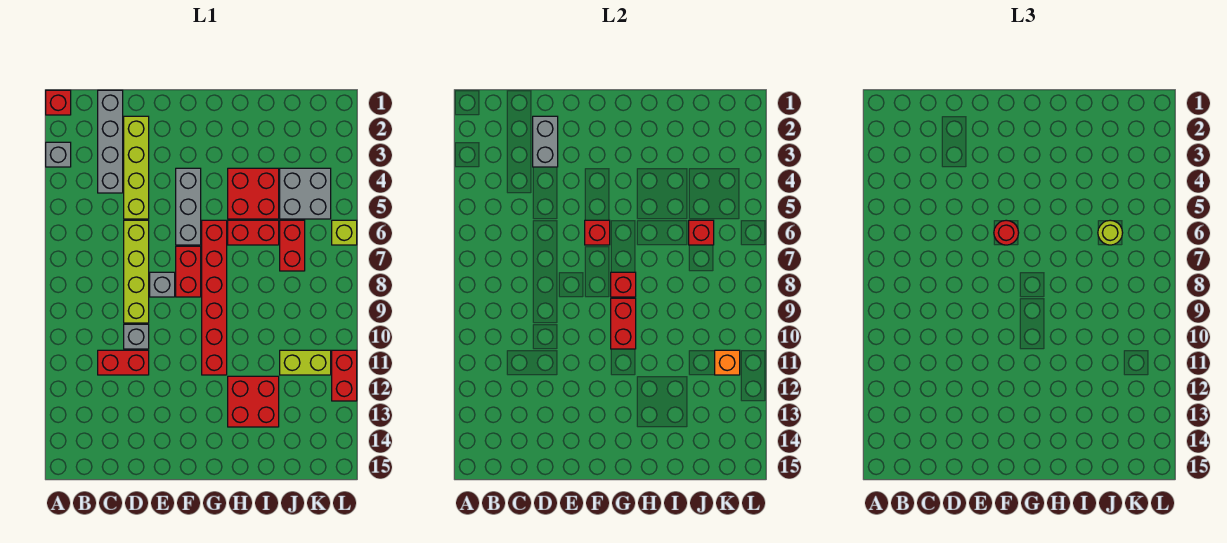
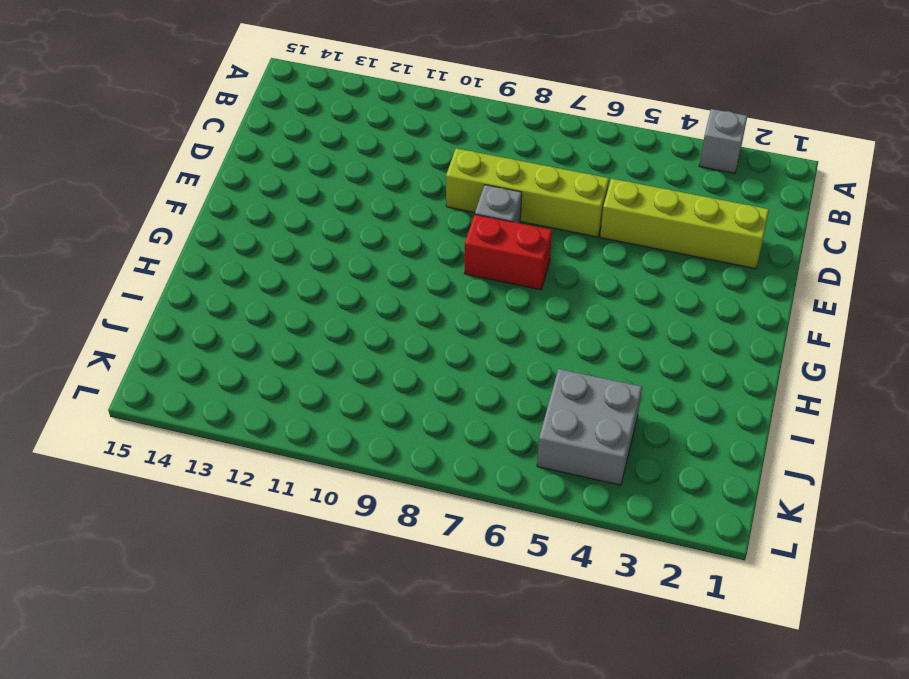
none -> red brick A1 level 1
none -> grey brick C1:C4 level 1
none -> red brick C11:D11 level 1

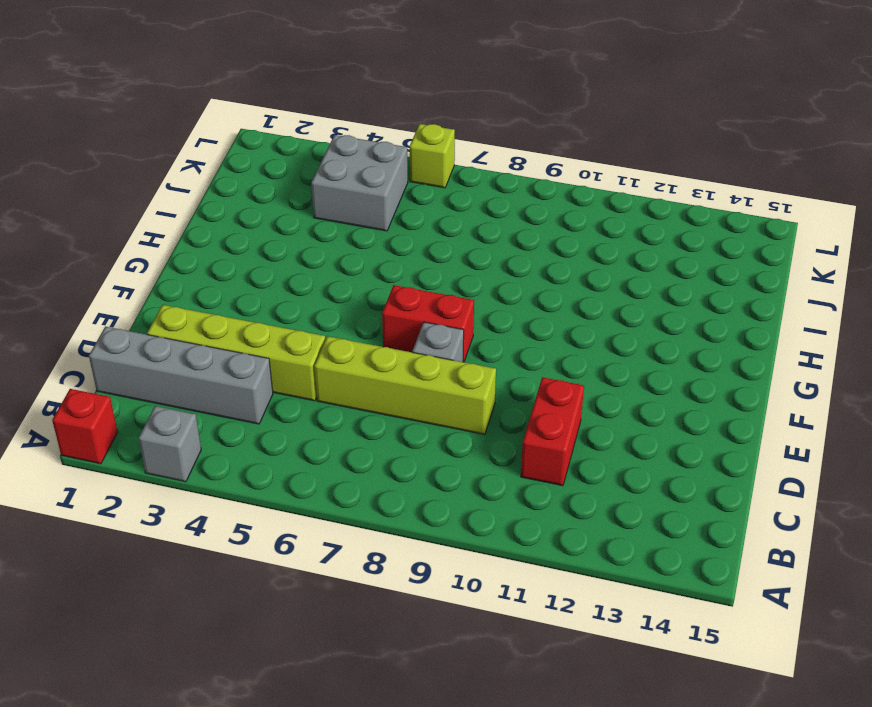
none -> grey brick D10 level 1
none -> grey brick F4:F6 level 1
none -> red brick G6:G11 level 1

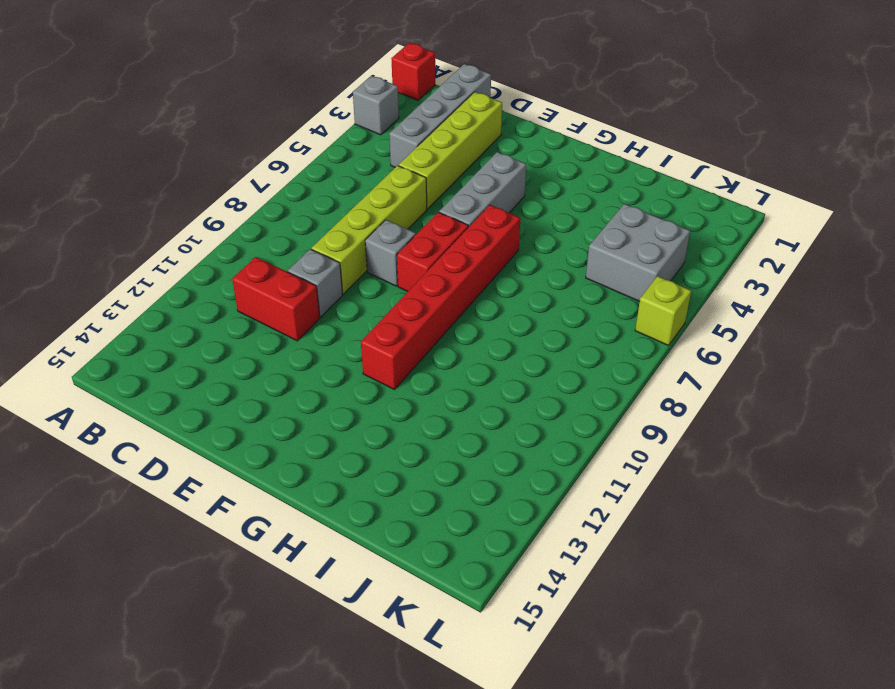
none -> red brick H4:I5 level 1
none -> red brick H6:I6 level 1
none -> red brick H12:I13 level 1

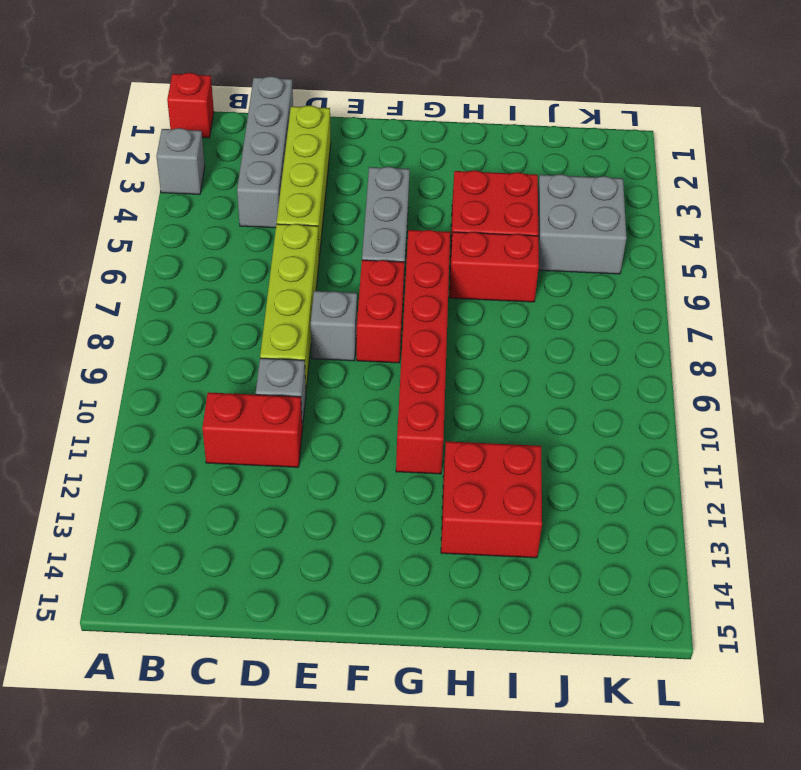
none -> red brick J6:J7 level 1
none -> lime brick J11:K11 level 1
none -> lime brick L6 level 1

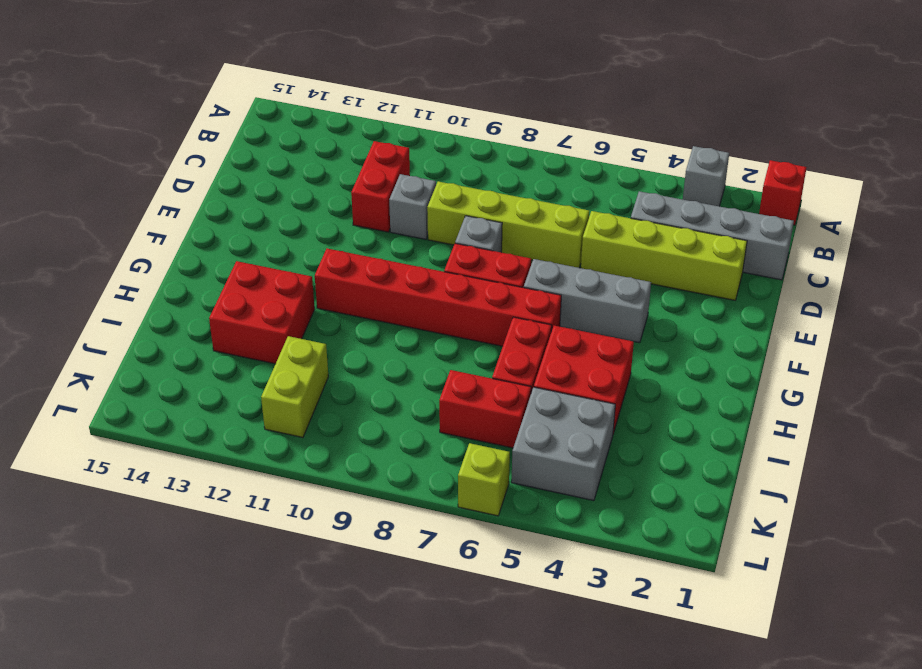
none -> red brick L11:L12 level 1
none -> grey brick D2:D3 level 2
none -> red brick F6 level 2

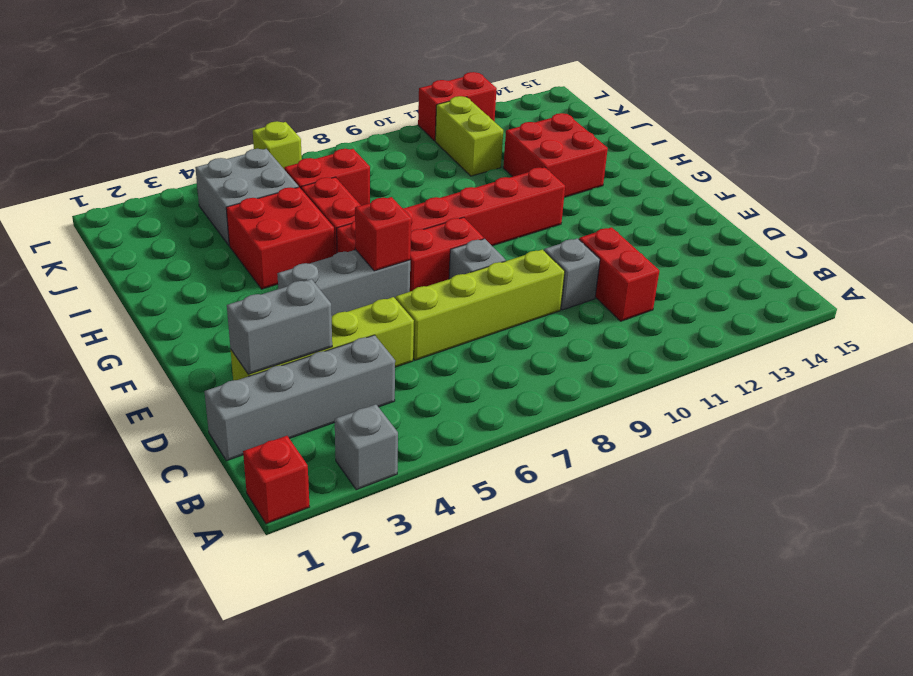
none -> red brick G8 level 2
none -> red brick G9:G10 level 2
none -> red brick J6 level 2

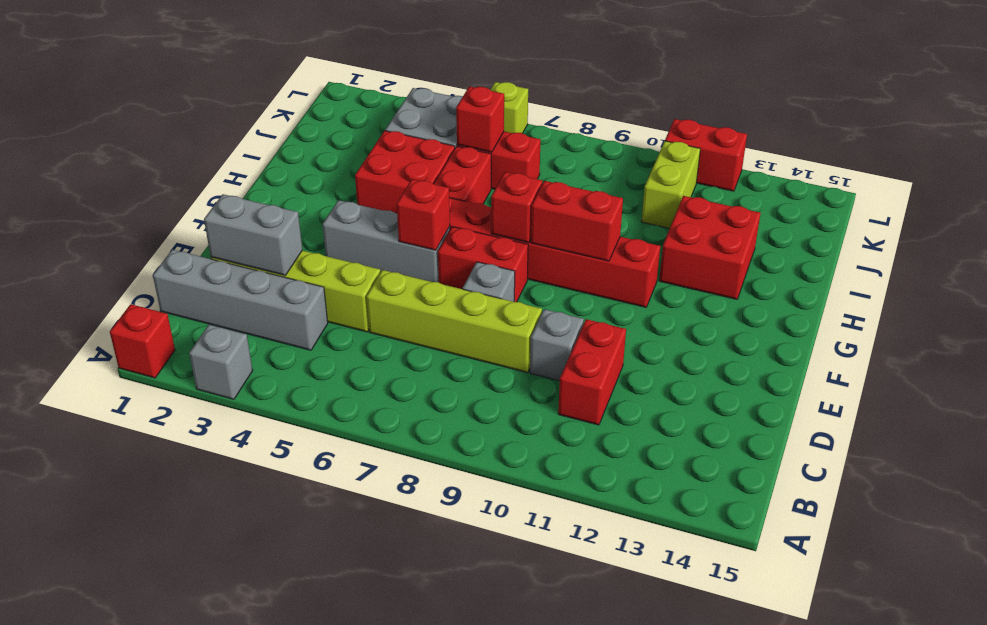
none -> orange brick K11 level 2
none -> red round brick F6 level 3
none -> lime round brick J6 level 3

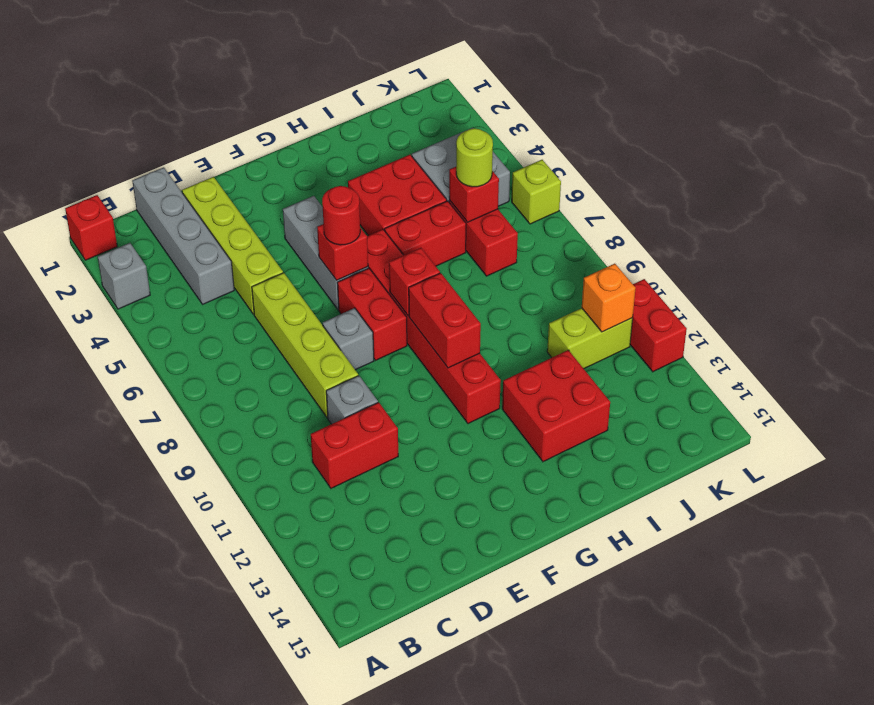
none -> grey brick D2:D3 level 2

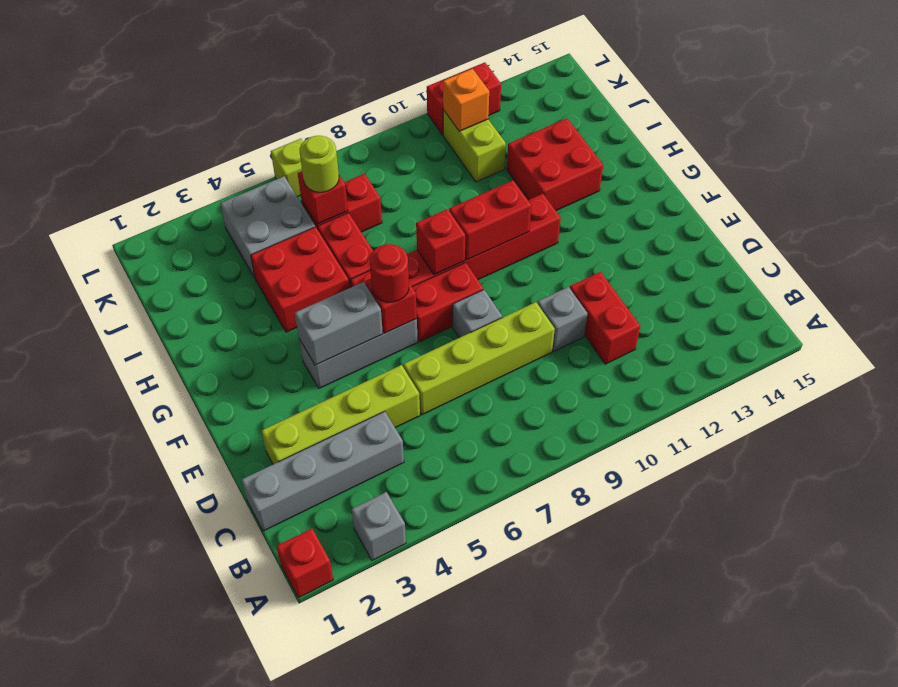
grey brick F4:F5 level 2 -> grey brick D2:D3 level 2

